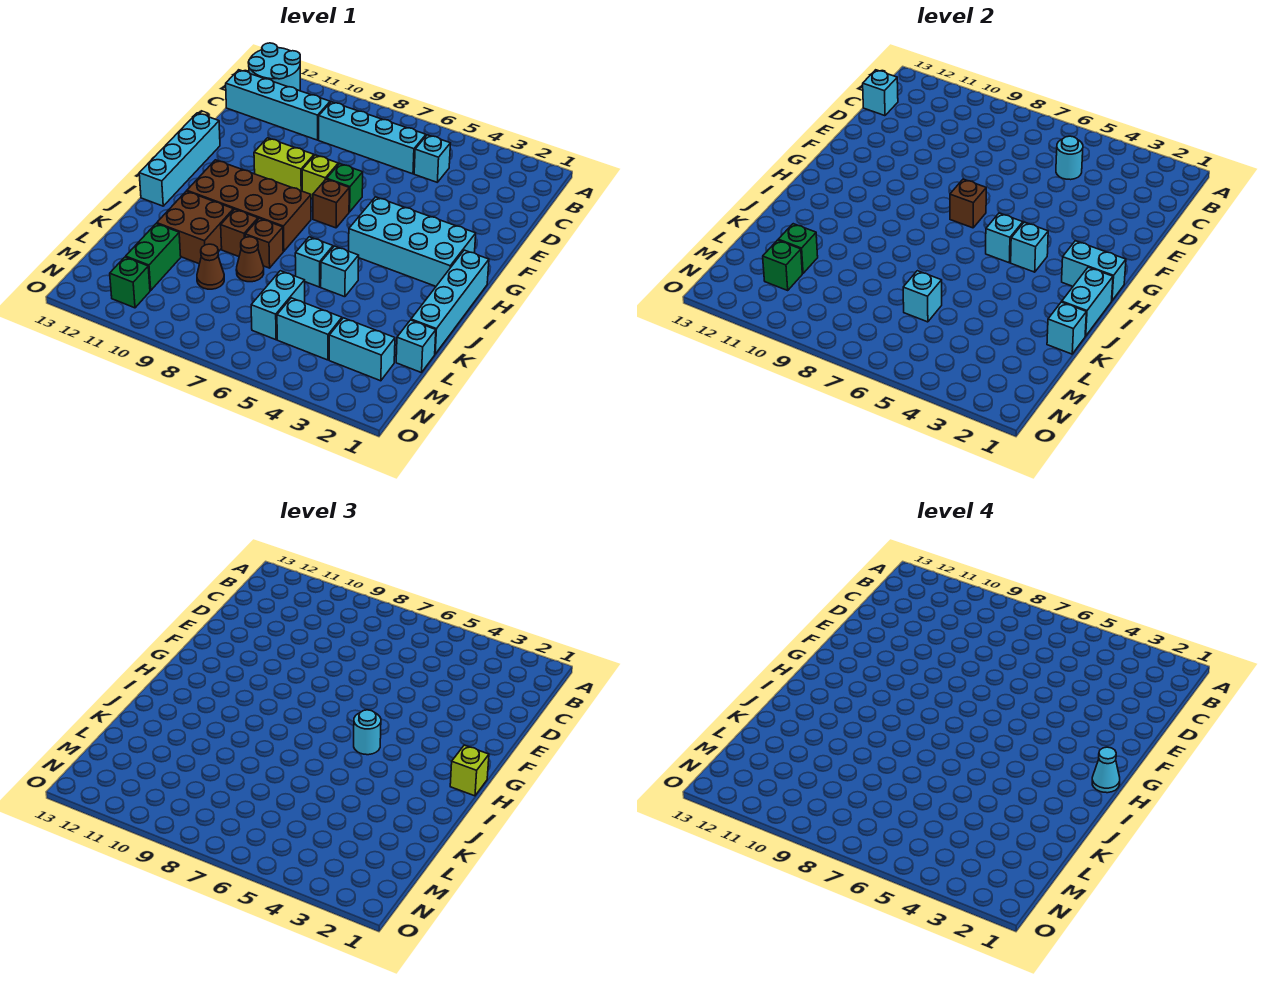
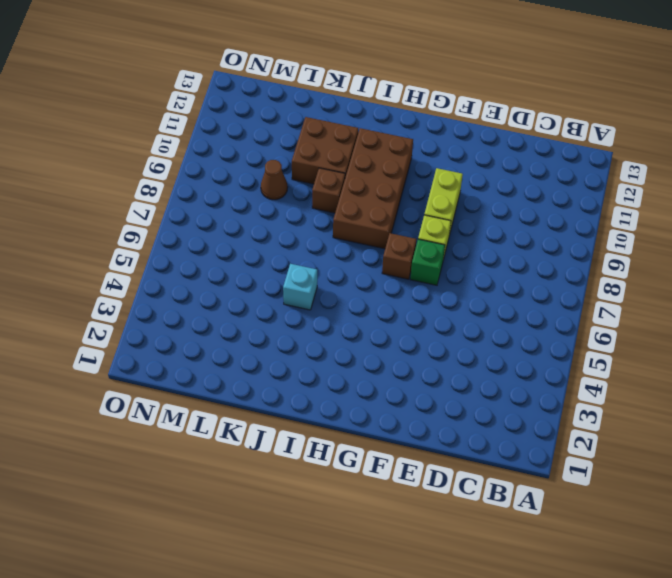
none -> cyan round brick A12:B13 level 1
none -> cyan brick C5 level 1
none -> cyan brick C6:C9 level 1
none -> cyan brick C10:C13 level 1

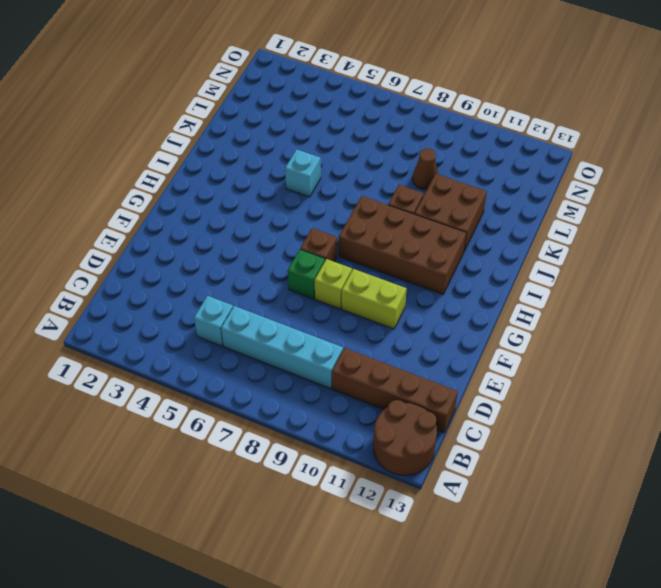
brown round brick A12:B13 level 1 -> cyan round brick A12:B13 level 1
brown brick C10:C13 level 1 -> cyan brick C10:C13 level 1
none -> cyan brick F13:I13 level 1
none -> cyan brick G2:H5 level 1
none -> cyan brick H1:K1 level 1
none -> cyan brick J6 level 1

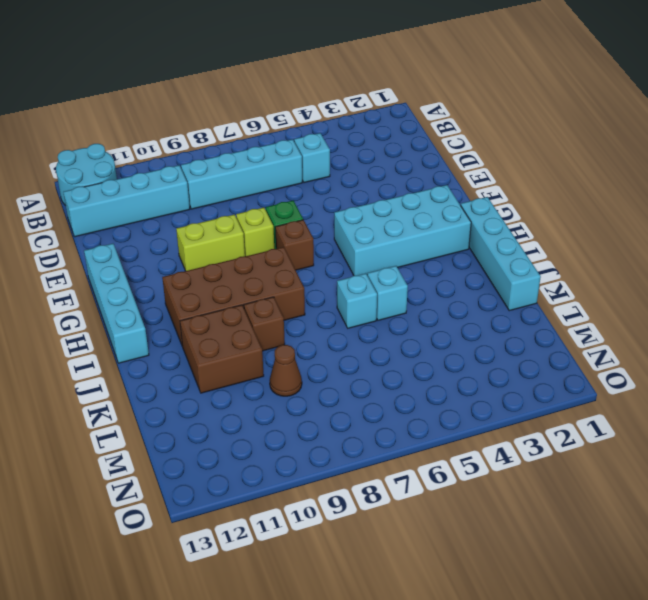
none -> brown brick J8 level 1
none -> brown cone K8 level 1
none -> cyan brick L1 level 1
none -> cyan brick L6:M6 level 1

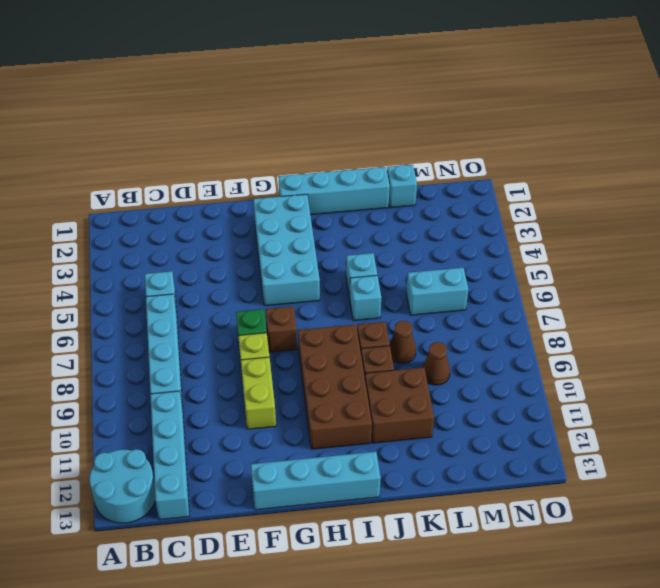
none -> green brick L11:M11 level 1
none -> cyan brick M2:M3 level 1
none -> cyan brick M4:M5 level 1
none -> green brick N11 level 1

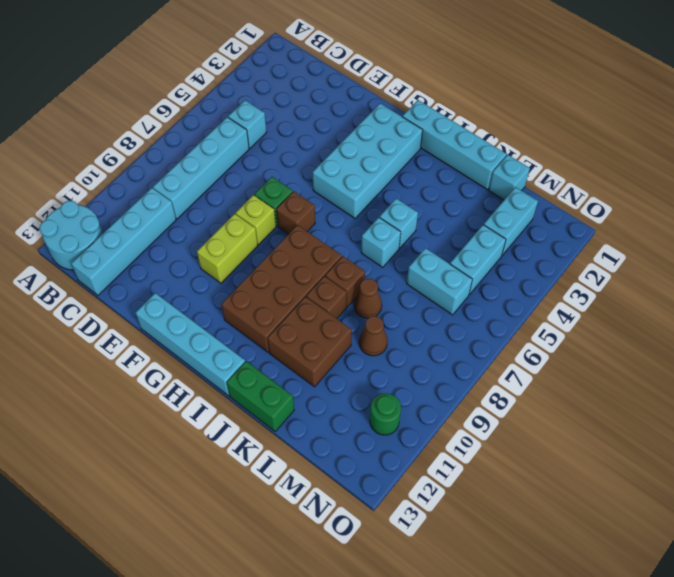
green brick J13:K13 level 1 -> green brick L11:M11 level 1
green round brick N11 level 1 -> green brick N11 level 1
none -> cyan round brick C5 level 2
none -> cyan brick C13 level 2
none -> brown brick G7 level 2
none -> cyan brick H1:H2 level 2

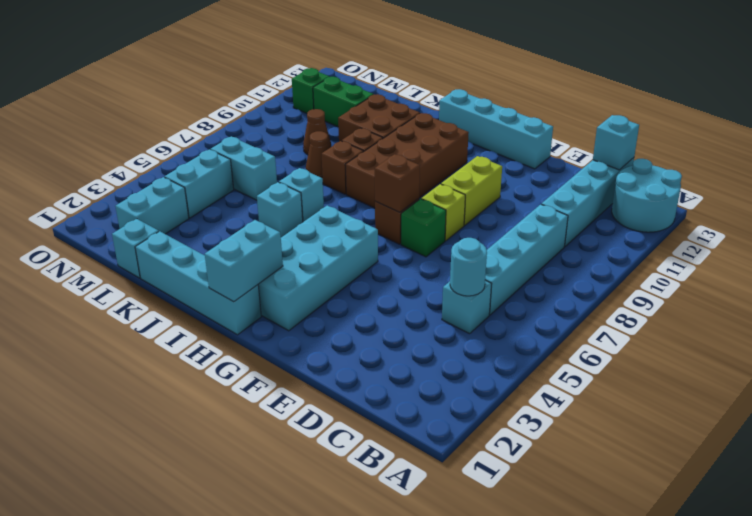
none -> cyan brick H4 level 2
none -> cyan brick H5 level 2
none -> cyan brick I1:J1 level 2
none -> cyan brick K1 level 2

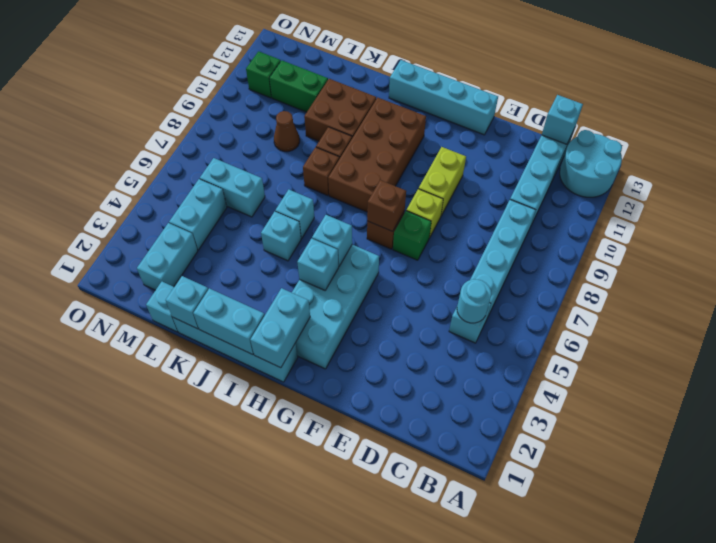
none -> brown cone K8 level 1
none -> cyan brick L6 level 2
none -> green brick L11 level 2
none -> green brick M11 level 2

